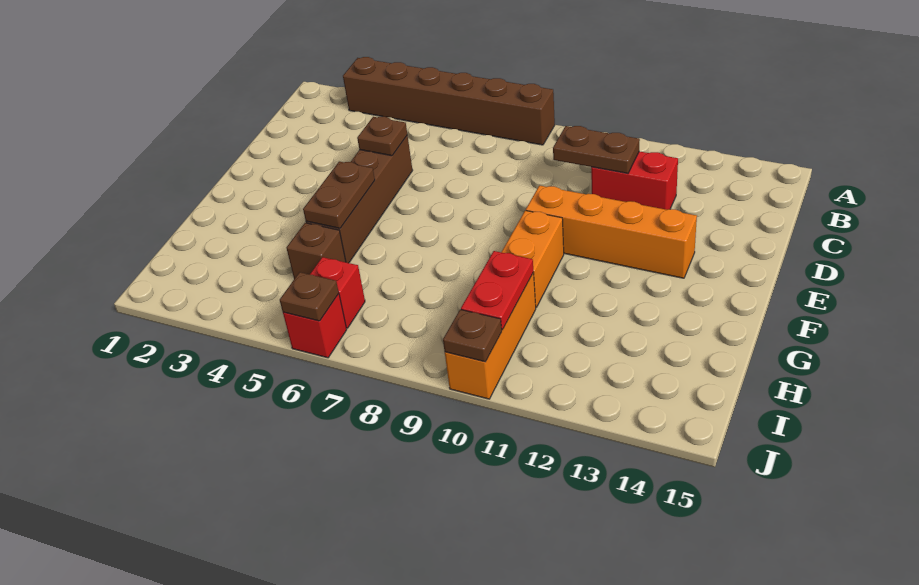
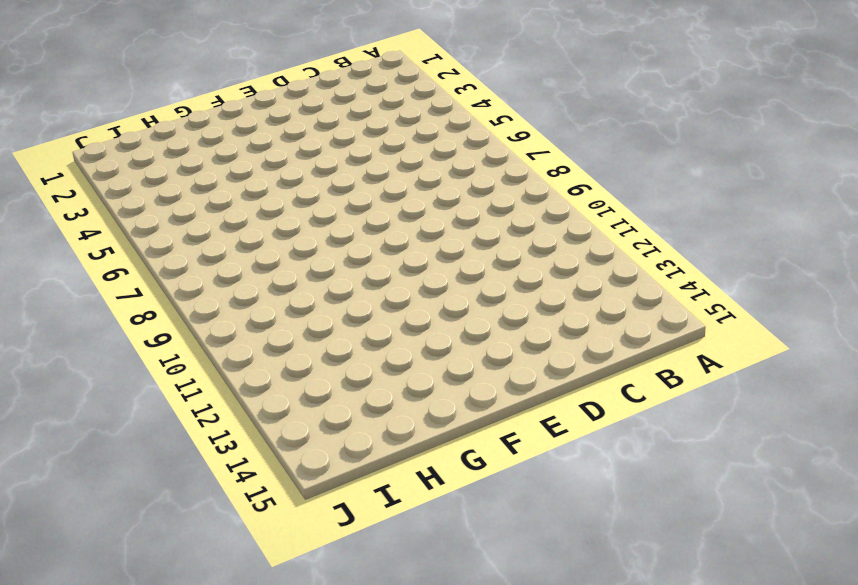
none -> brown brick A3:A8 level 1
none -> red brick C11:C12 level 1
none -> brown brick D5:G5 level 1

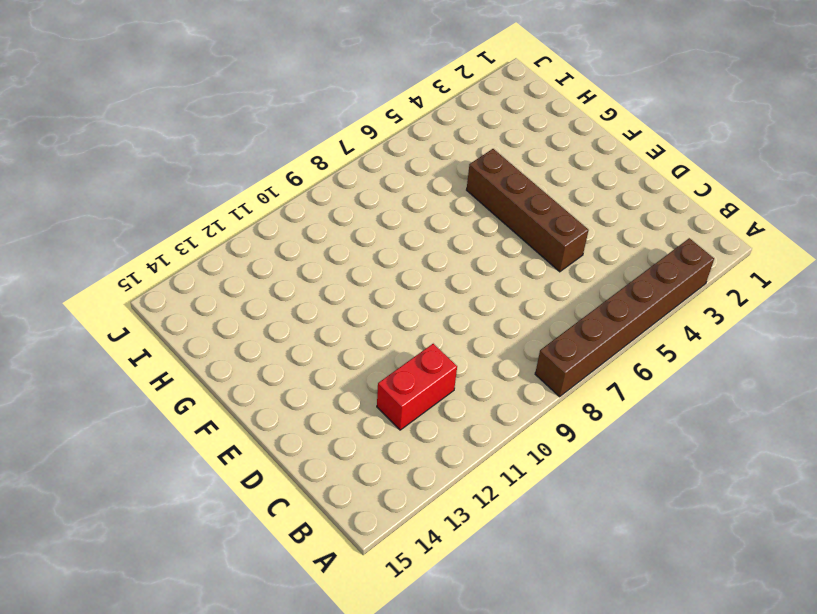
none -> orange brick E10:E13 level 1
none -> orange brick F10:G10 level 1
none -> brown brick H5 level 1

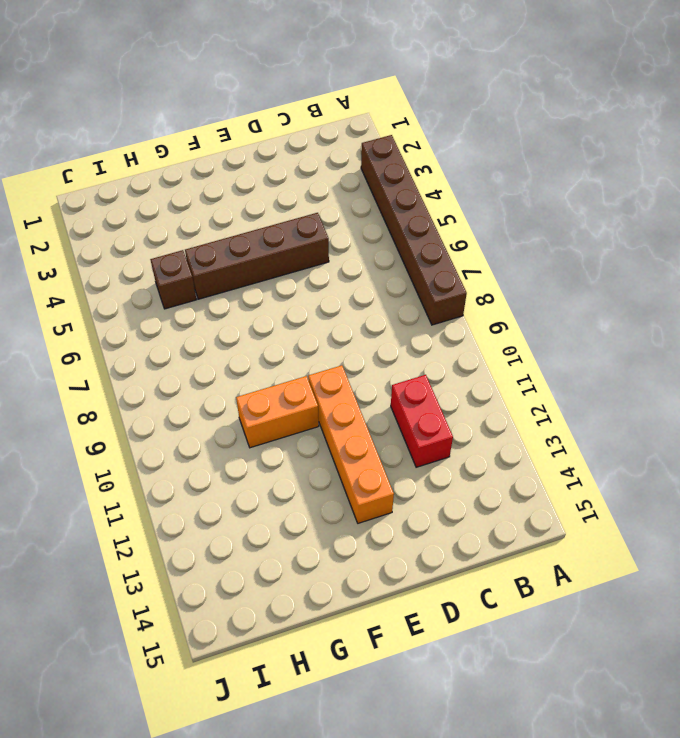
none -> orange brick H10:J10 level 1
none -> red brick I6 level 1
none -> red brick J6 level 1

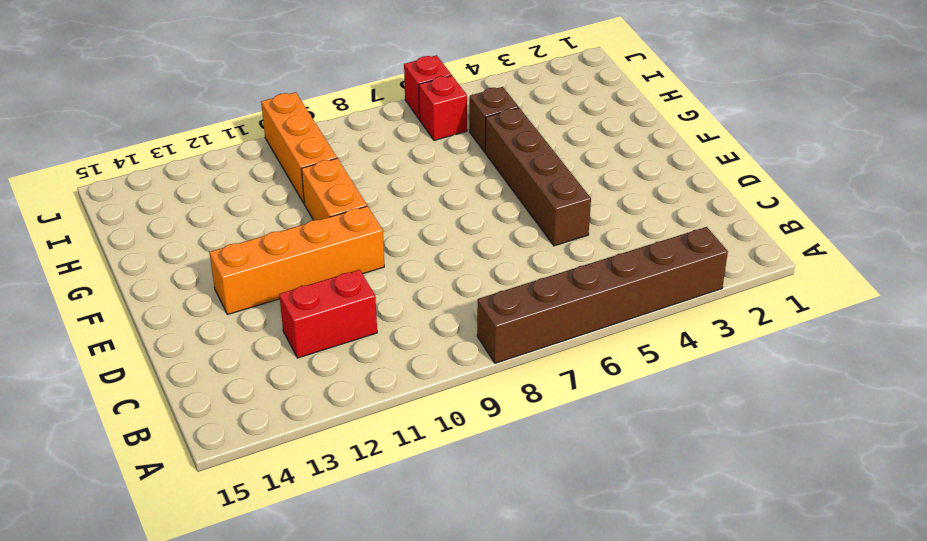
none -> brown plate C10:C11 level 2
none -> brown plate D5 level 2
none -> brown plate F5:G5 level 2

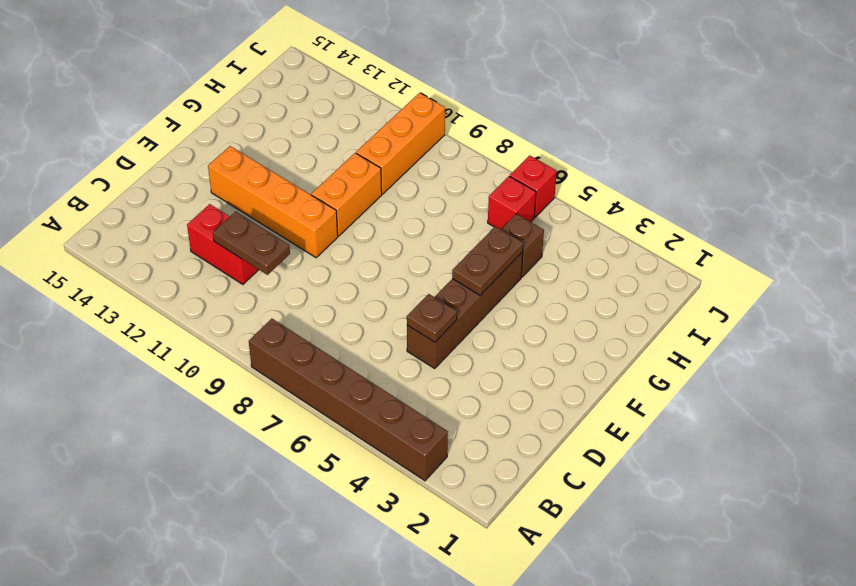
none -> red plate H10:I10 level 2
none -> brown plate J6 level 2
none -> brown plate J10 level 2

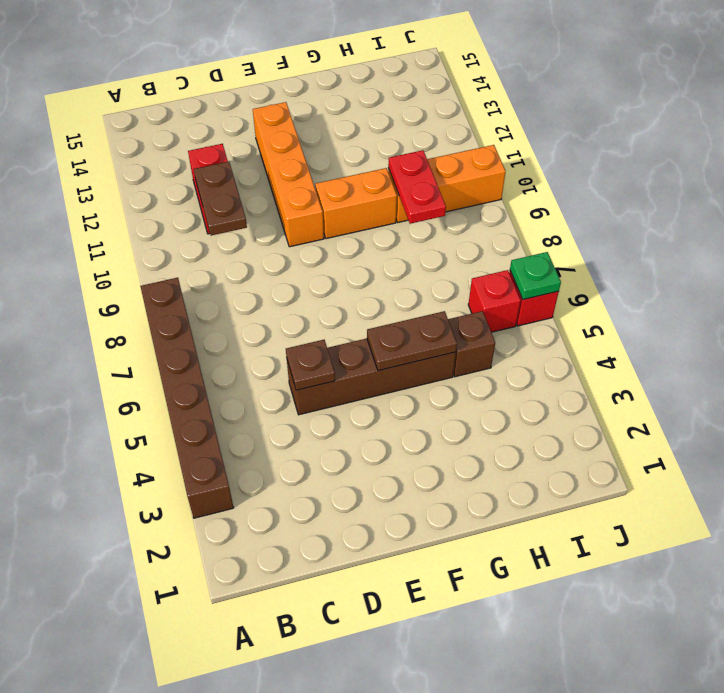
red plate H9:H10 level 2 -> red plate H10:I10 level 2
green plate J6 level 2 -> brown plate J6 level 2
none -> brown plate J10 level 2

